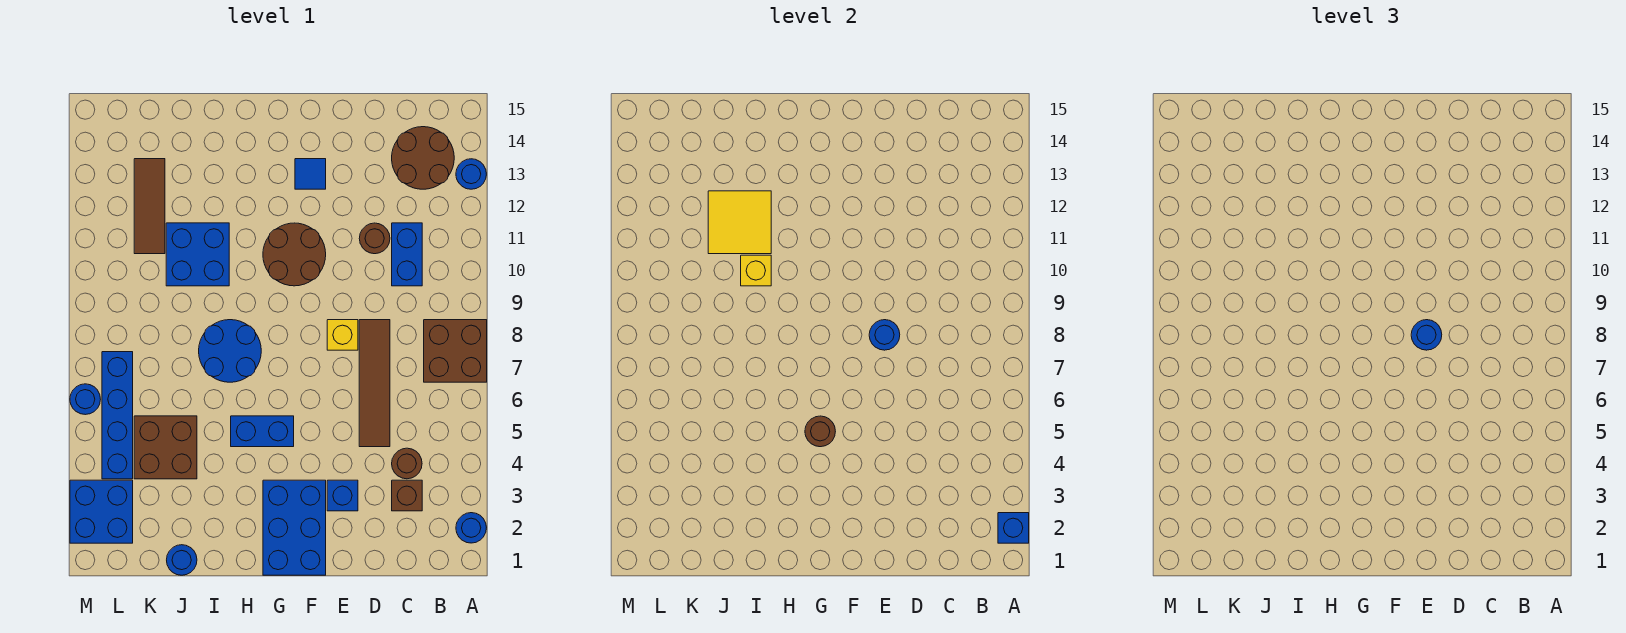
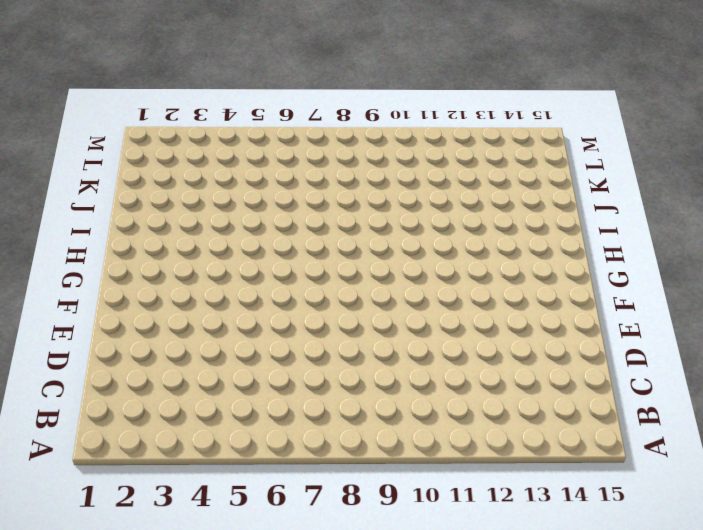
none -> blue round brick A2 level 1
none -> brown brick A7:B8 level 1
none -> blue round brick A13 level 1

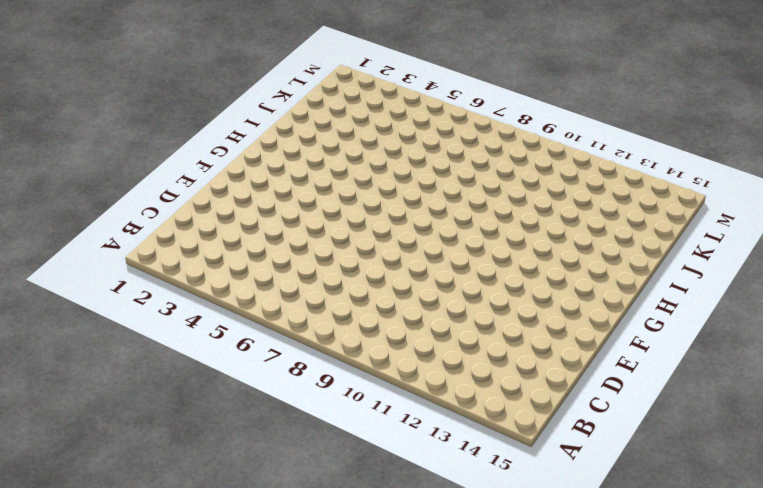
none -> blue round brick A2 level 1
none -> brown brick A7:B8 level 1
none -> blue round brick A13 level 1

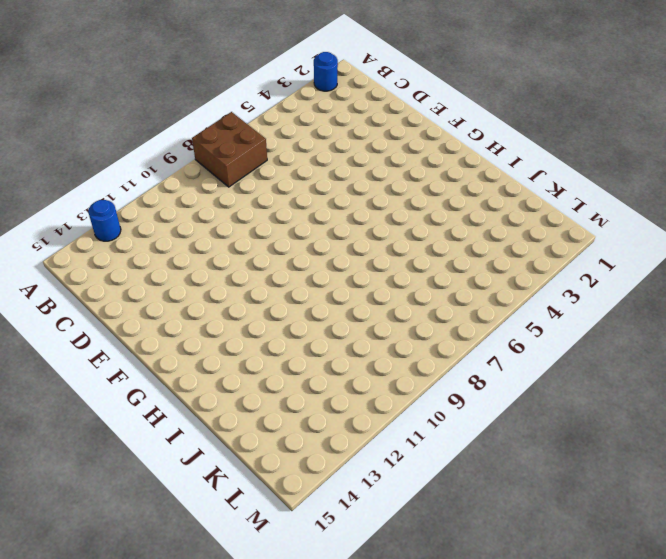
none -> brown round brick B13:C14 level 1
none -> brown brick C3 level 1
none -> brown round brick C4 level 1

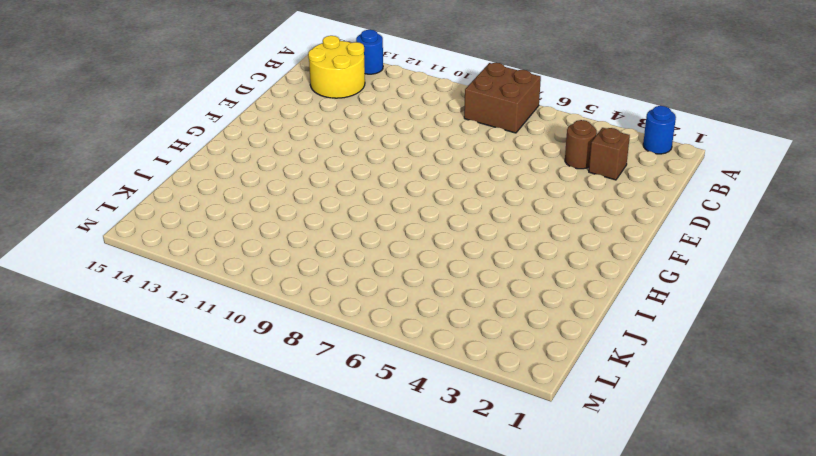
yellow round brick B13:C14 level 1 -> brown round brick B13:C14 level 1
none -> blue brick C10:C11 level 1
none -> brown tile D5:D8 level 1
none -> brown round brick D11 level 1

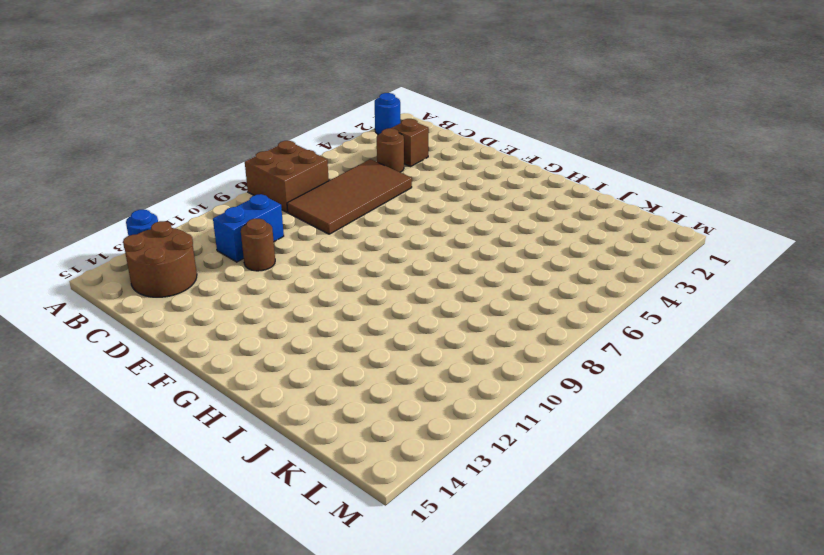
brown tile C5:D8 level 1 -> brown tile D5:D8 level 1
none -> blue brick E3 level 1
none -> yellow brick E8 level 1
none -> blue brick F1:G3 level 1

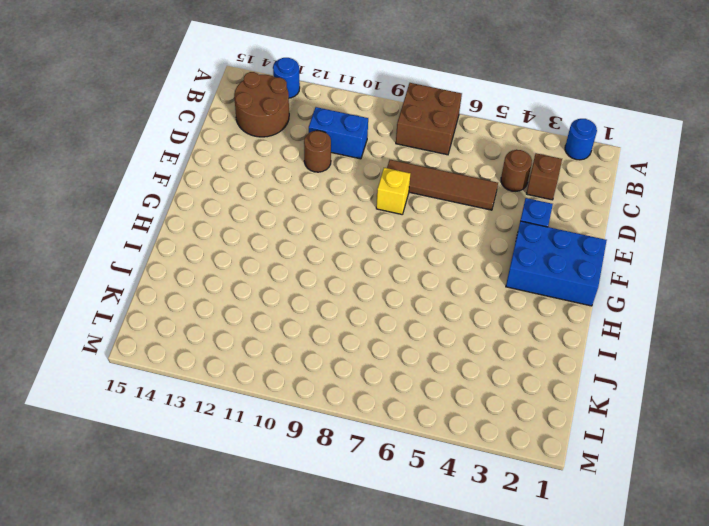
none -> brown round brick F10:G11 level 1
none -> blue tile F13 level 1
none -> blue brick G5:H5 level 1

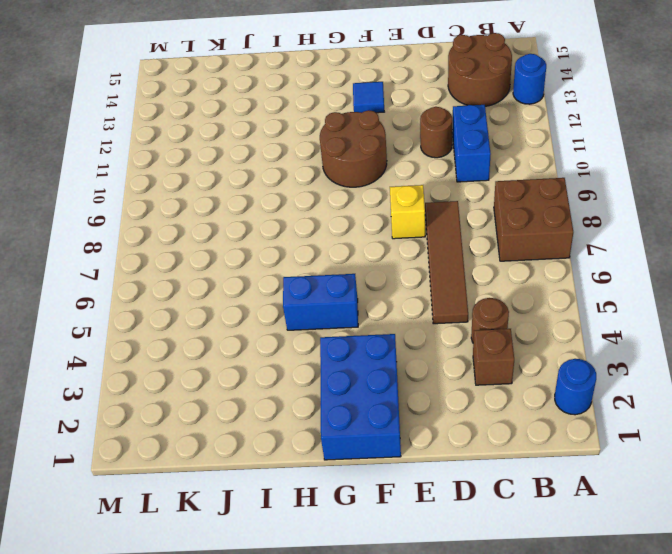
none -> blue brick E3 level 1
none -> blue round brick H7:I8 level 1
none -> blue brick I10:J11 level 1

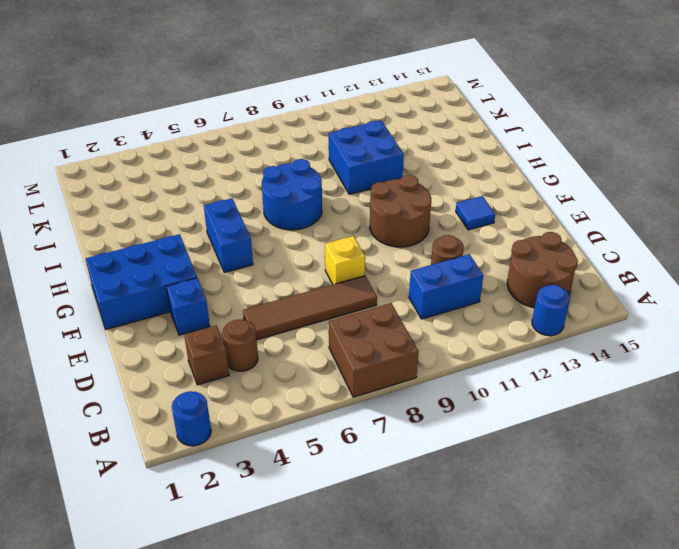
none -> blue round brick J1 level 1
none -> brown brick J4:K5 level 1
none -> brown tile K11:K13 level 1

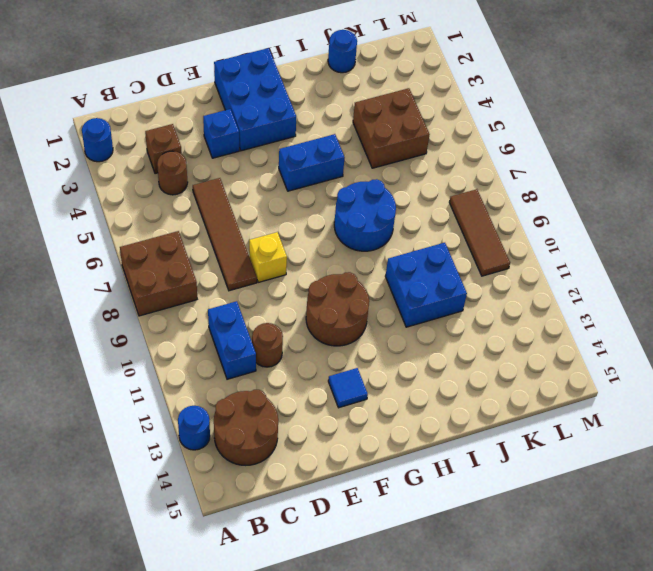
brown tile L8:L10 level 1 -> brown tile K11:K13 level 1
none -> blue brick L2:M3 level 1
none -> blue brick L4:L7 level 1
none -> blue round brick M6 level 1

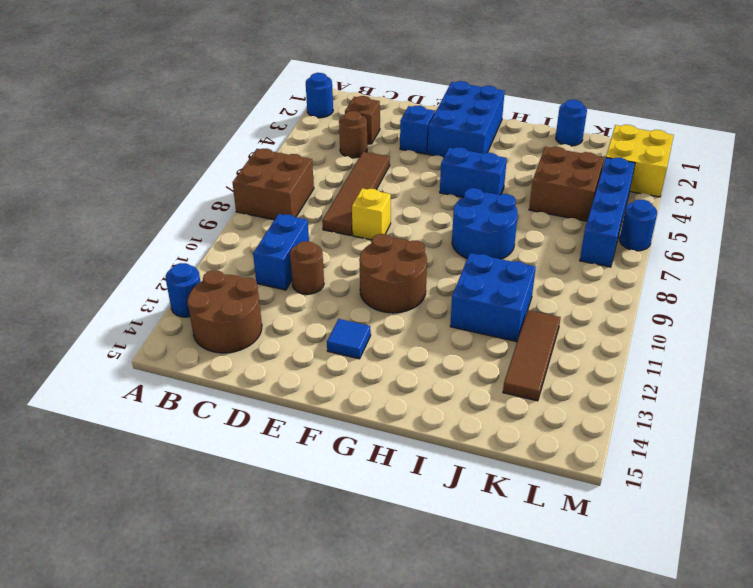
yellow brick L2:M3 level 1 -> blue brick L2:M3 level 1
none -> blue brick A2 level 2
none -> blue round brick E8 level 2
none -> brown round brick G5 level 2

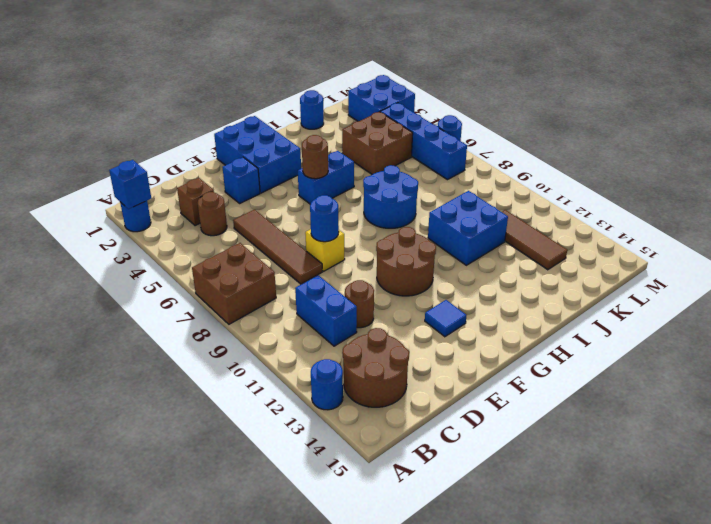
none -> yellow brick I10 level 2
none -> yellow tile I11:J12 level 2
none -> blue round brick E8 level 3

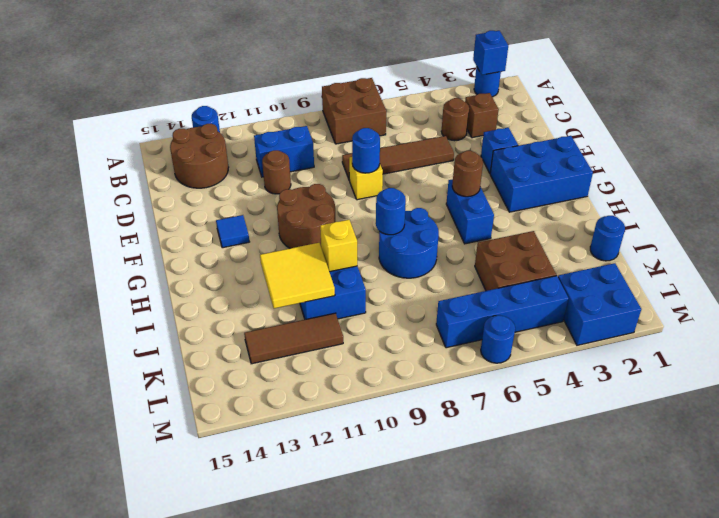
blue round brick H8 level 2 -> blue round brick E8 level 3

